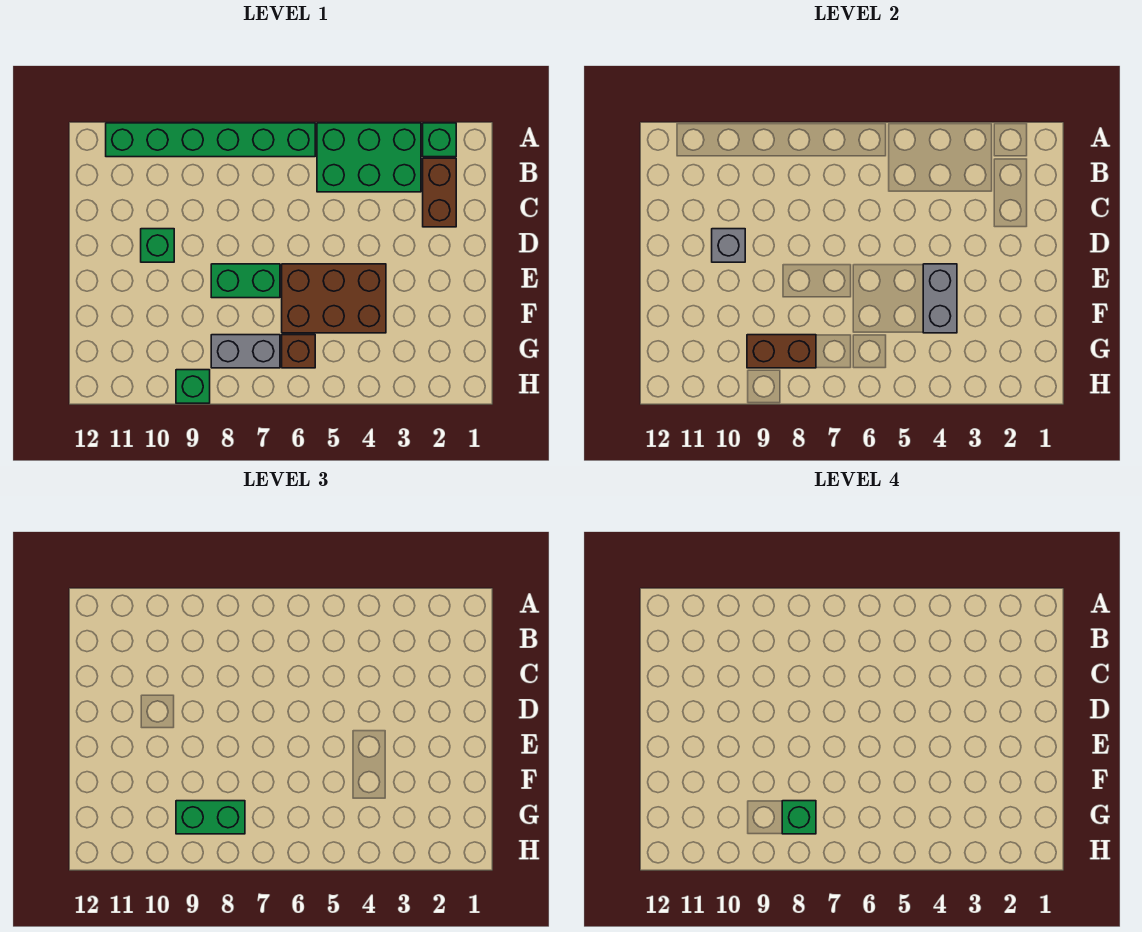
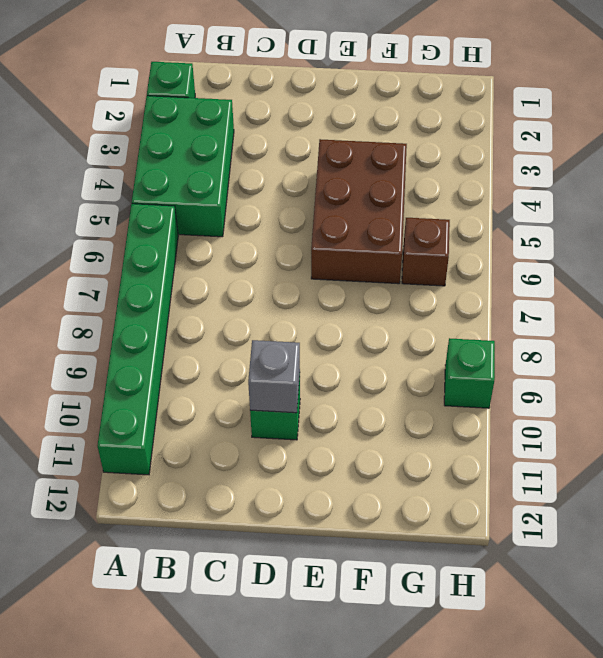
none -> brown brick B2:C2 level 1
none -> green brick E7:E8 level 1
none -> grey brick G7:G8 level 1

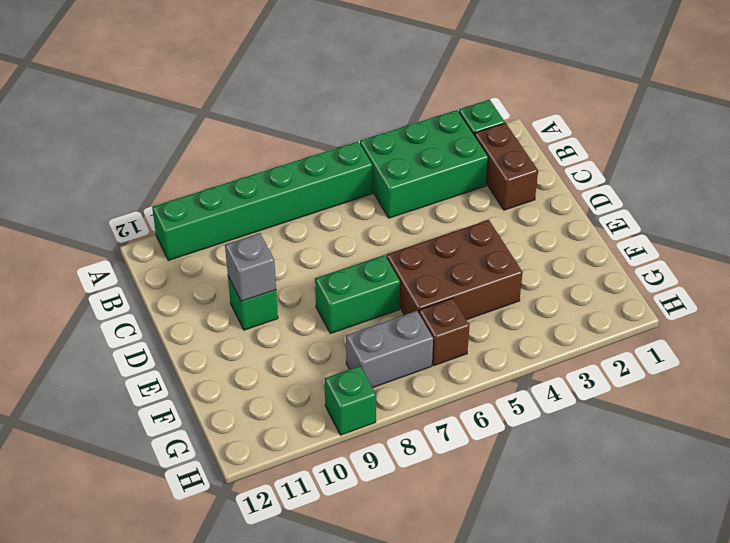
none -> grey brick E4:F4 level 2
none -> brown brick G8:G9 level 2
none -> green brick G8:G9 level 3

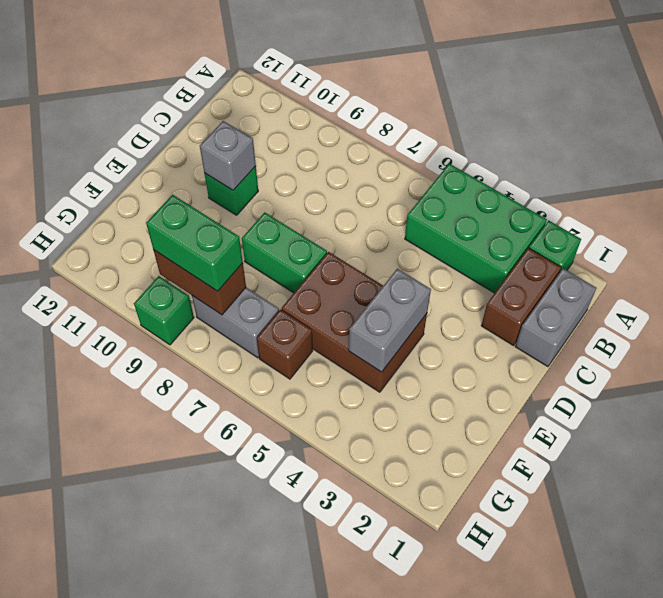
grey brick B1:C1 level 1 -> none
none -> green brick A6:A11 level 1
none -> green brick G8 level 4

